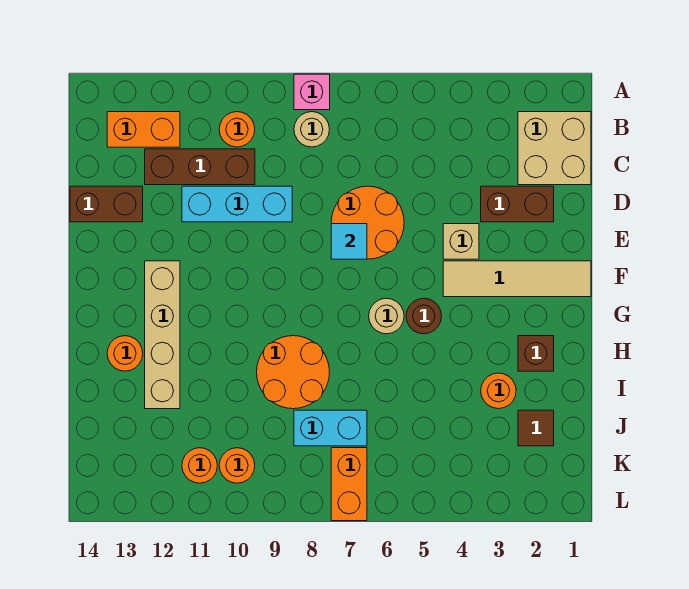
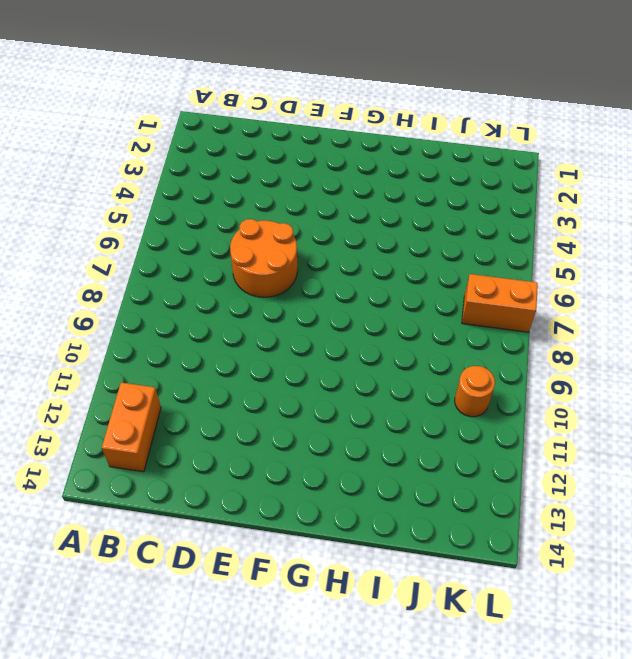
none -> pink brick A8 level 1
none -> tan brick B1:C2 level 1
none -> tan round brick B8 level 1

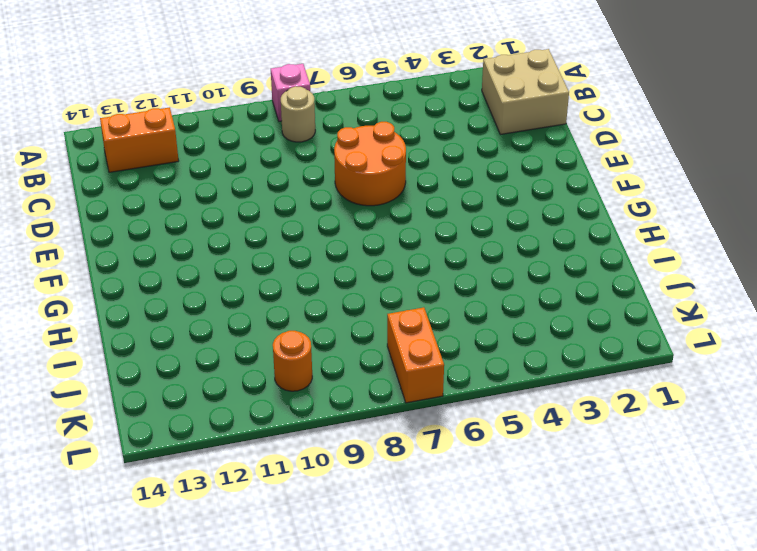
none -> orange round brick B10 level 1
none -> brown brick C10:C12 level 1
none -> brown brick D2:D3 level 1

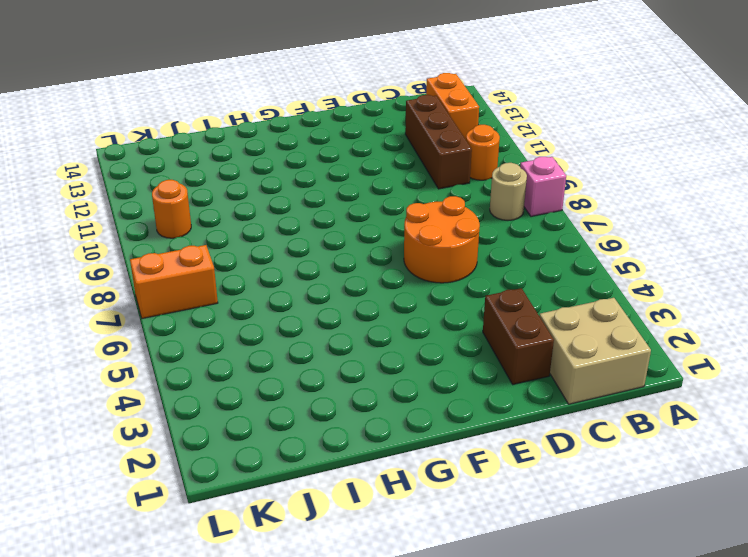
none -> cyan brick D9:D11 level 1
none -> brown brick D13:D14 level 1
none -> tan brick E4 level 1

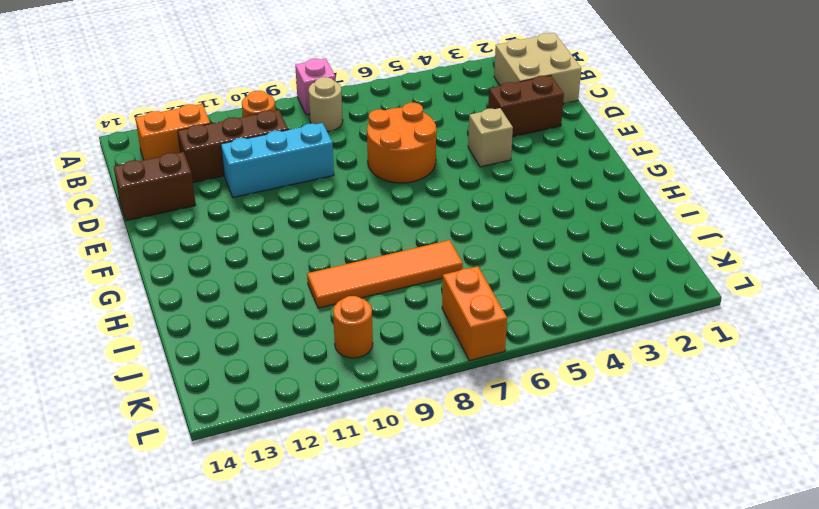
orange tile I7:I10 level 1 -> orange round brick H8:I9 level 1
none -> tan tile F1:F4 level 1
none -> tan brick F12:I12 level 1
none -> brown round brick G5 level 1

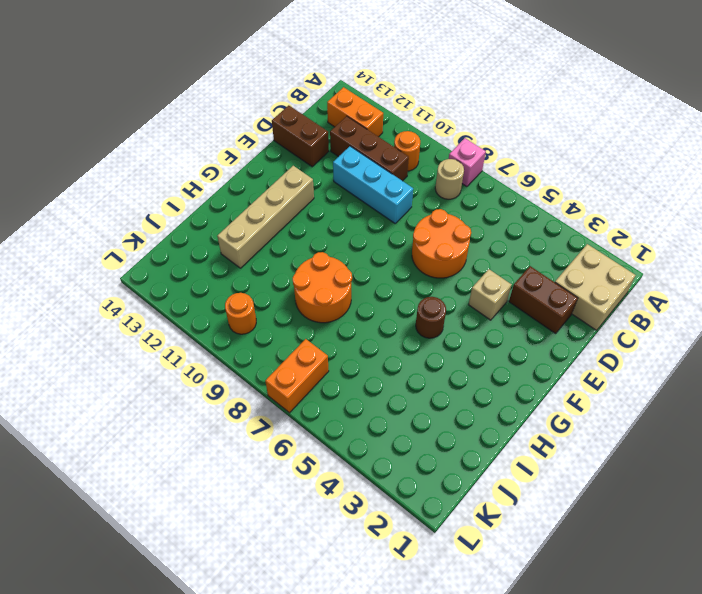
none -> tan tile F1:F4 level 1
none -> tan round brick G6 level 1
none -> brown brick H2 level 1

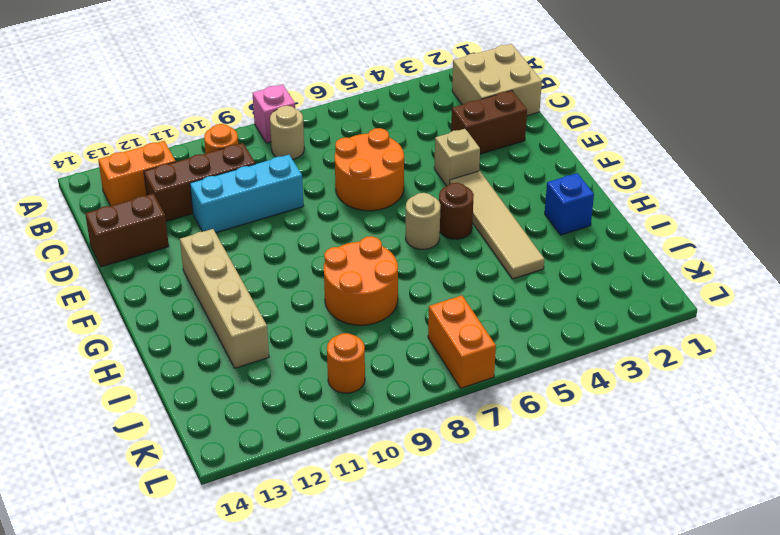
tan tile F4:I4 level 1 -> tan tile F1:F4 level 1
blue brick H2 level 1 -> brown brick H2 level 1
none -> orange round brick H13 level 1
none -> orange round brick I3 level 1
none -> brown tile J2 level 1

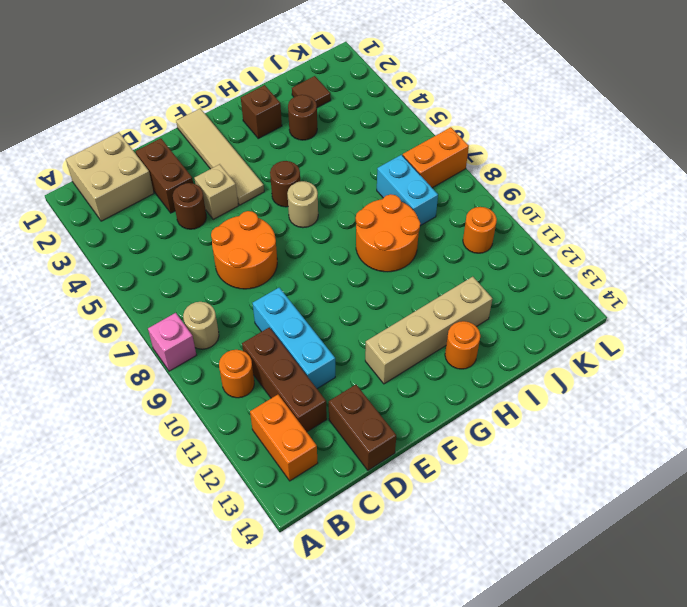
brown round brick D4 level 1 -> none
brown round brick I3 level 1 -> orange round brick I3 level 1
none -> orange round brick K11 level 1
none -> cyan tile E7 level 2

